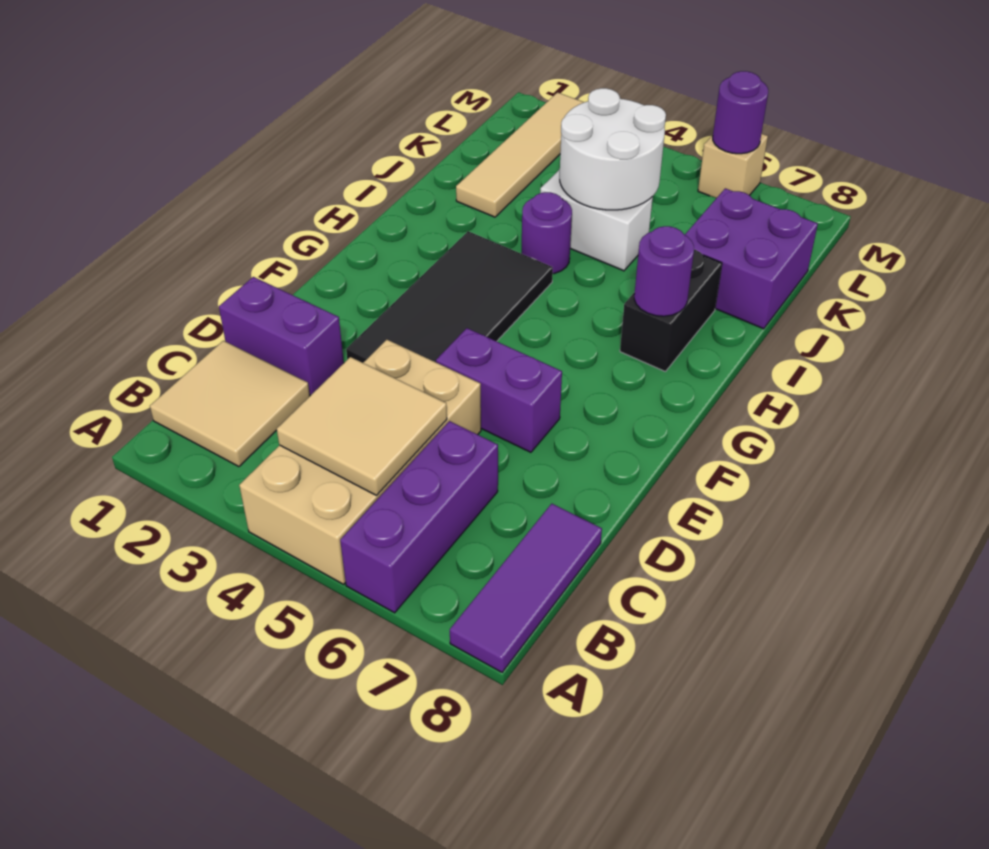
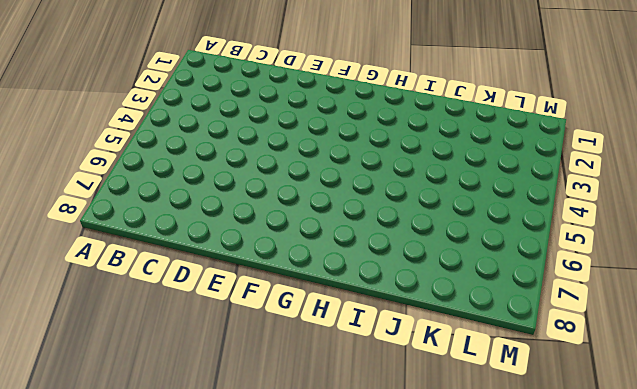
none -> tan brick A4:D5 level 1
none -> purple brick A6:C6 level 1
none -> purple tile A8:C8 level 1

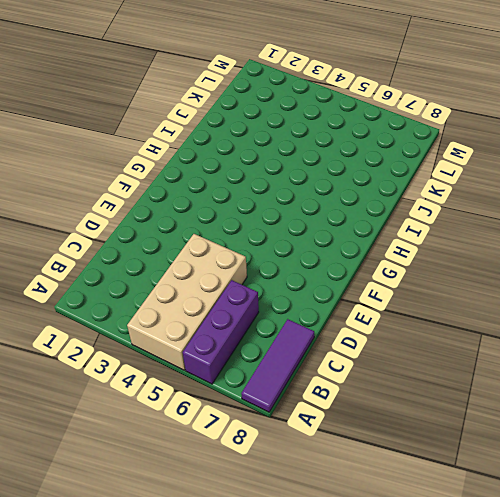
none -> tan tile B1:C2 level 1
none -> purple brick D1:D2 level 1
none -> black tile E3:H4 level 1

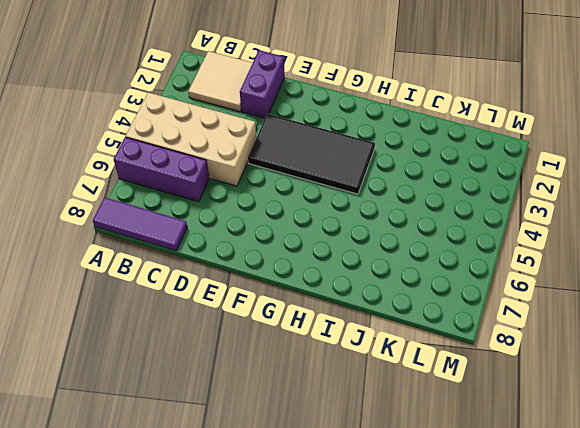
none -> purple brick E5:E6 level 1
none -> black brick H7:I7 level 1
none -> purple round brick I4 level 1

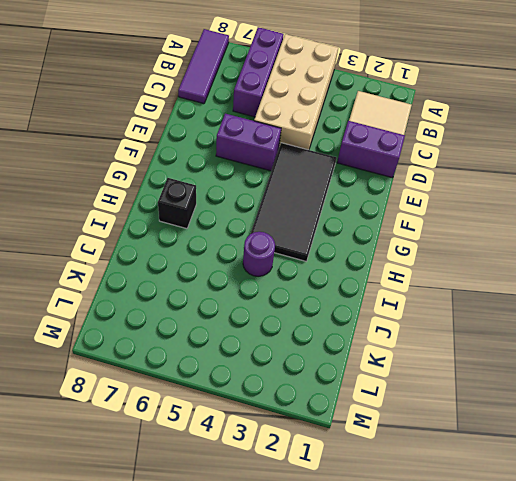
black brick H7 level 1 -> black brick H7:I7 level 1
none -> tan tile J2:M2 level 1
none -> white brick J4:J5 level 1
none -> purple brick J7:K8 level 1

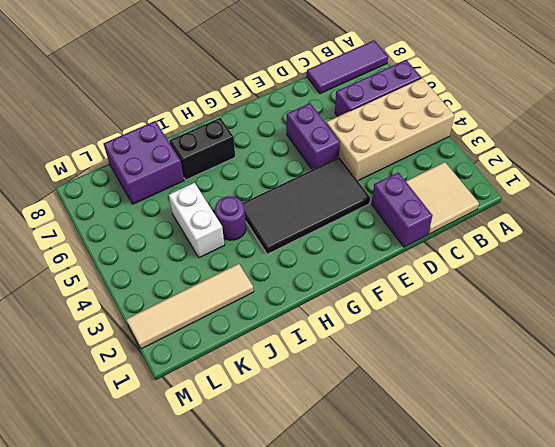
none -> tan brick M6 level 1
none -> tan tile B4:C5 level 2
none -> purple round brick H7 level 2

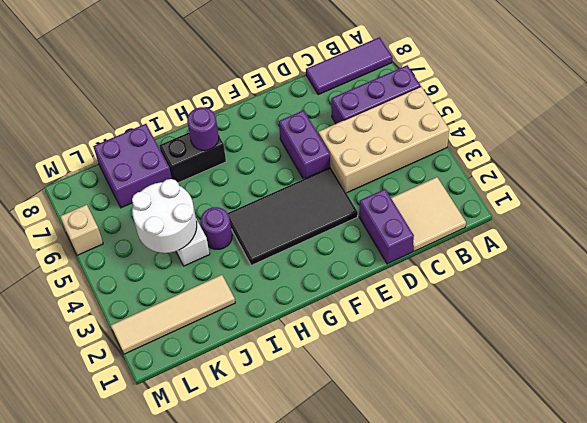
none -> tan tile B4:C5 level 2
none -> purple round brick M6 level 2

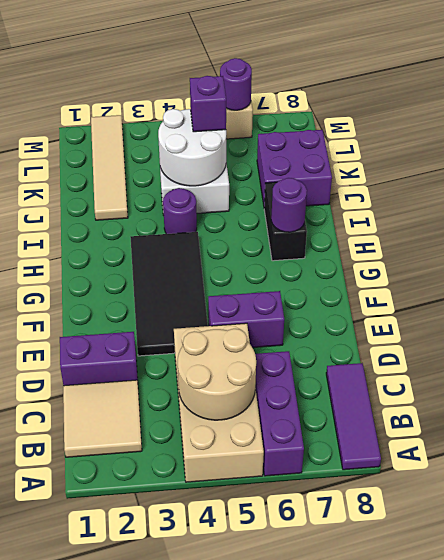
tan round brick B4:C5 level 2 -> tan tile B4:C5 level 2
purple brick K5 level 3 -> none

